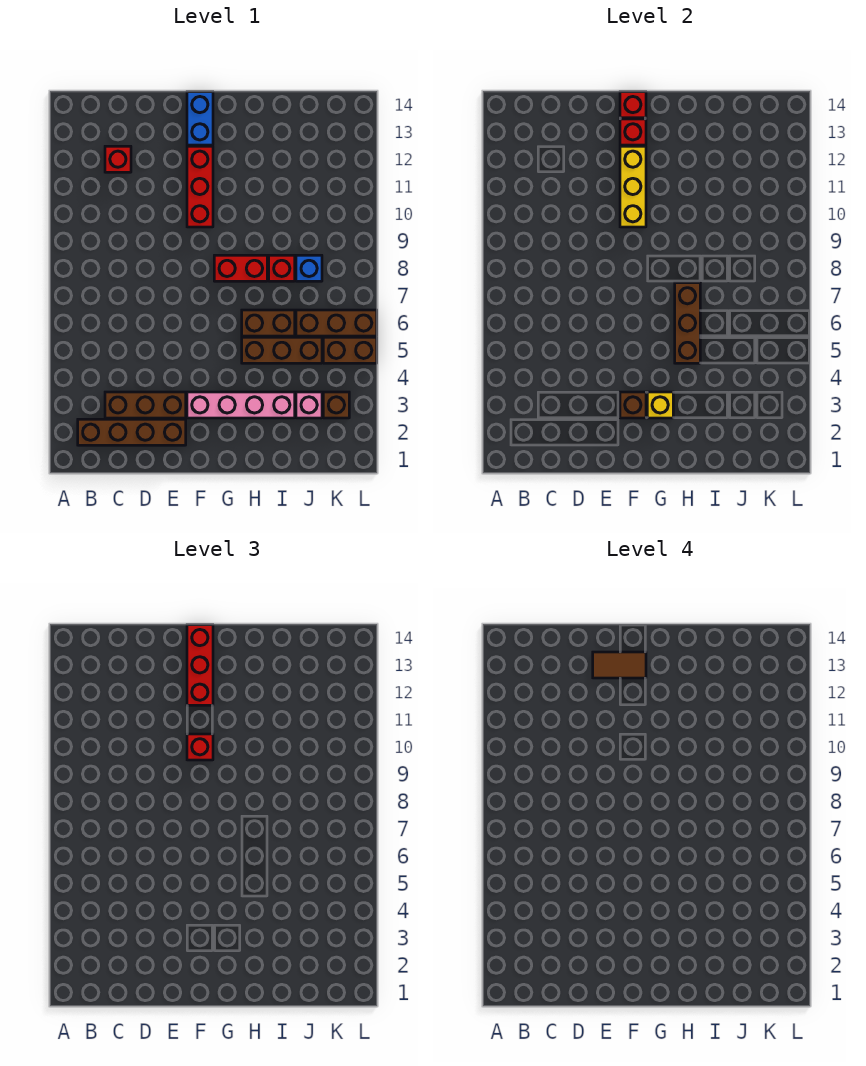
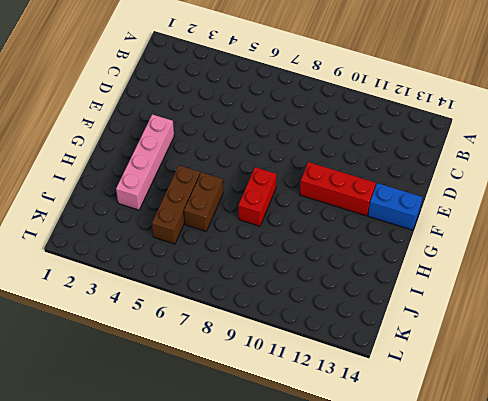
none -> brown brick B2:E2 level 1
none -> brown brick C3:E3 level 1
none -> red brick C12 level 1

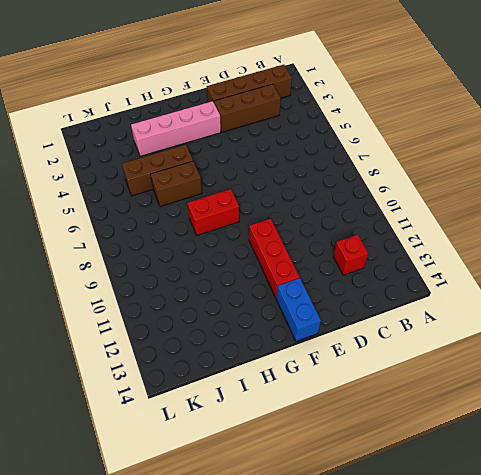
none -> red brick I8 level 1
none -> pink brick J3 level 1
none -> brown brick J6:L6 level 1

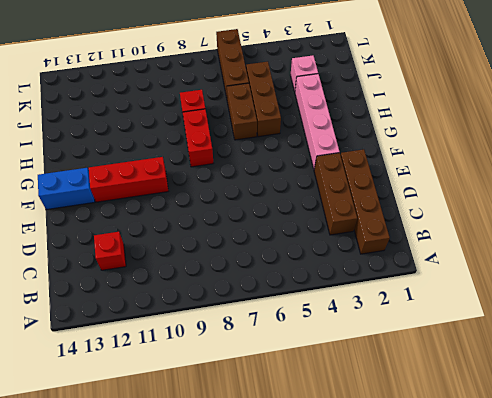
none -> blue brick J8 level 1
none -> brown brick K3 level 1
none -> brown brick K5:L5 level 1

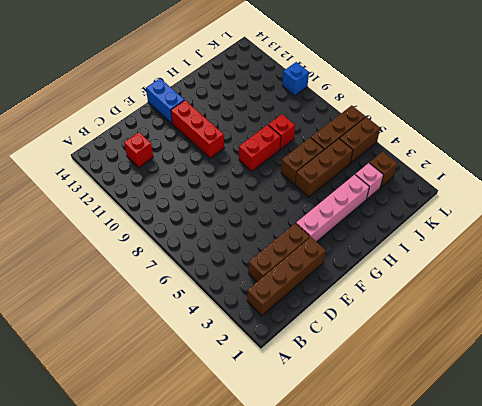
blue brick L10 level 1 -> blue brick J8 level 1
none -> brown brick F3 level 2
none -> yellow brick F10:F12 level 2
none -> red brick F13 level 2

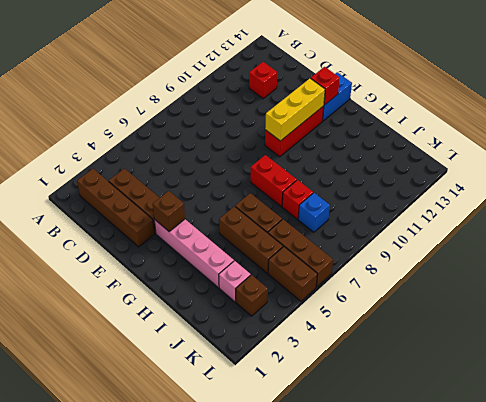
none -> red brick F14 level 2
none -> yellow brick G3 level 2
none -> brown brick H5:H7 level 2

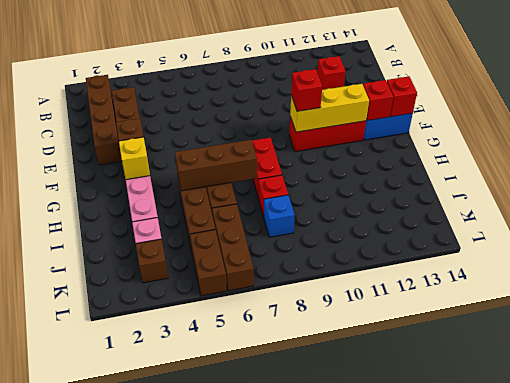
none -> red brick F12:F14 level 3
none -> brown tile E13:F13 level 4

